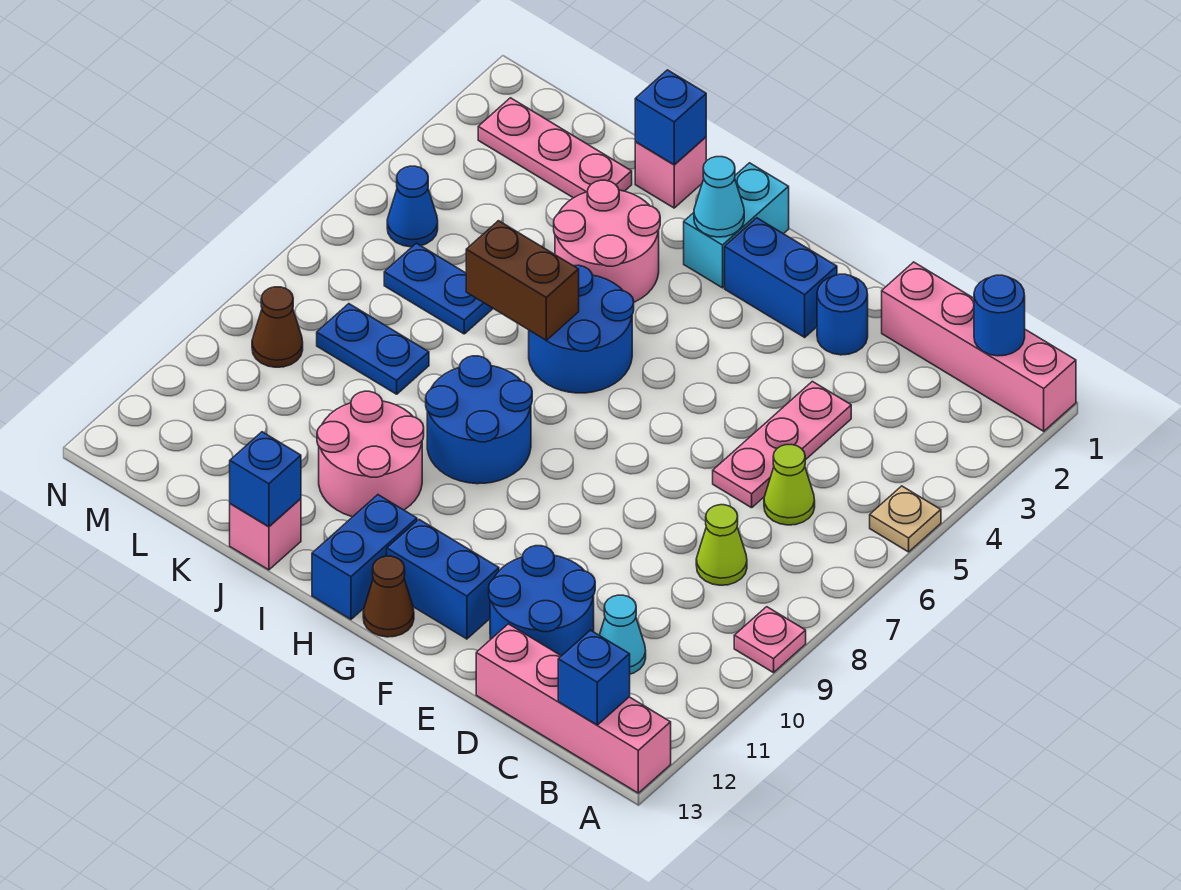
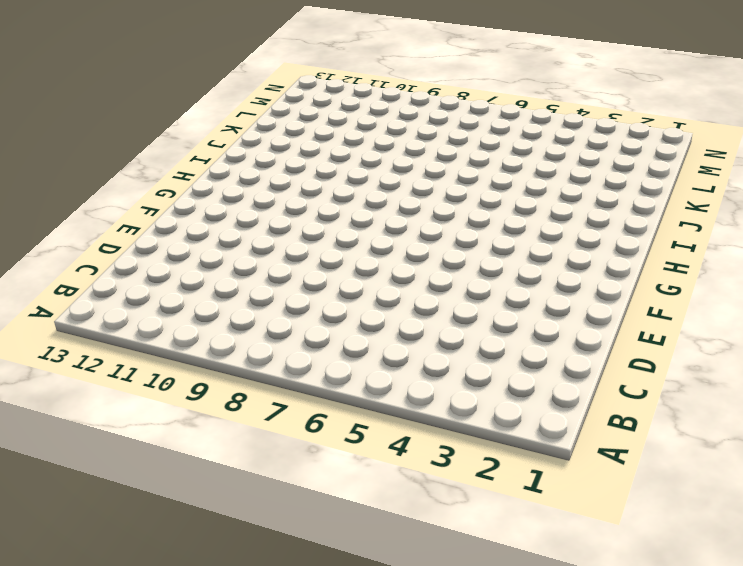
none -> pink brick A1:D1 level 1
none -> tan plate A5 level 1
none -> pink plate A9 level 1
none -> pink brick A13:D13 level 1

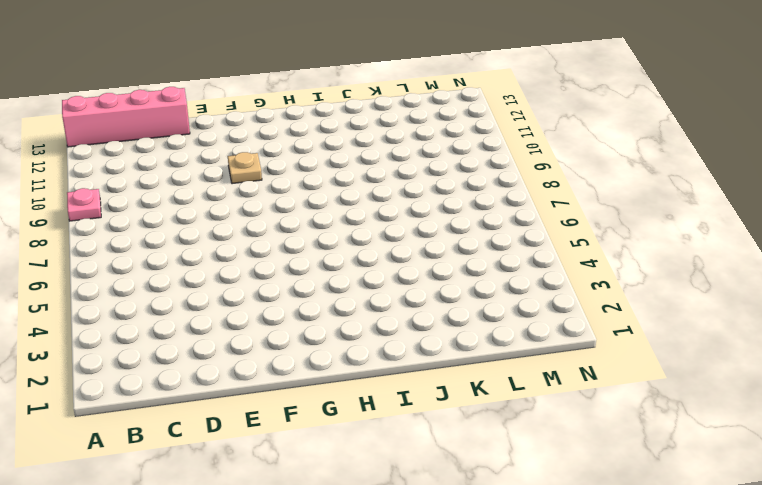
tan plate F10 level 1 -> tan plate A5 level 1
none -> pink brick A1:D1 level 1
none -> lime cone C6 level 1
none -> lime cone C8 level 1
none -> cyan cone C11 level 1

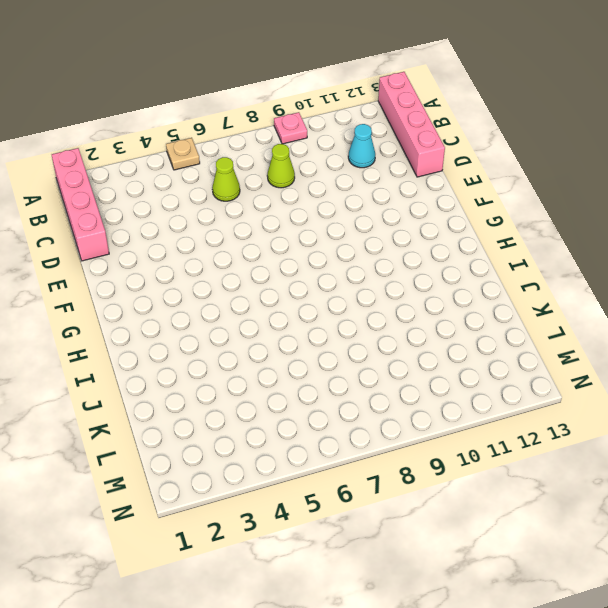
none -> pink plate D4:D6 level 1
none -> blue round brick D11:E12 level 1
none -> blue round brick E2 level 1
none -> blue brick F2:G2 level 1

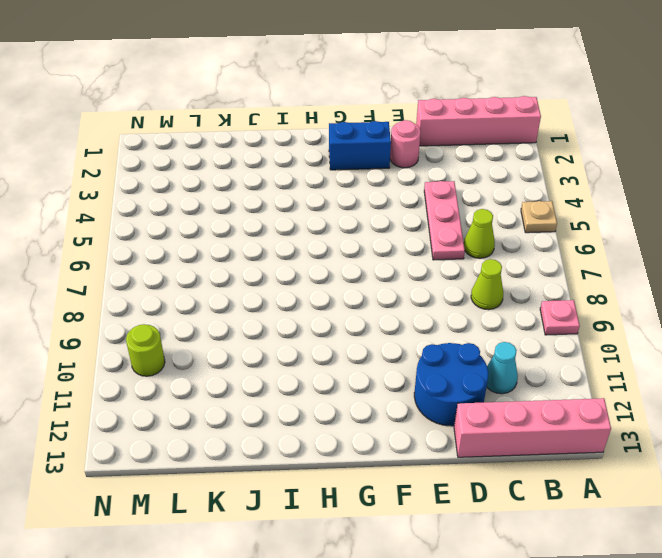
pink round brick E2 level 1 -> blue round brick E2 level 1
lime round brick M10 level 1 -> none
none -> blue brick F12:G12 level 1
none -> brown cone G13 level 1
none -> cyan brick H1:H2 level 1
none -> blue round brick H5:I6 level 1

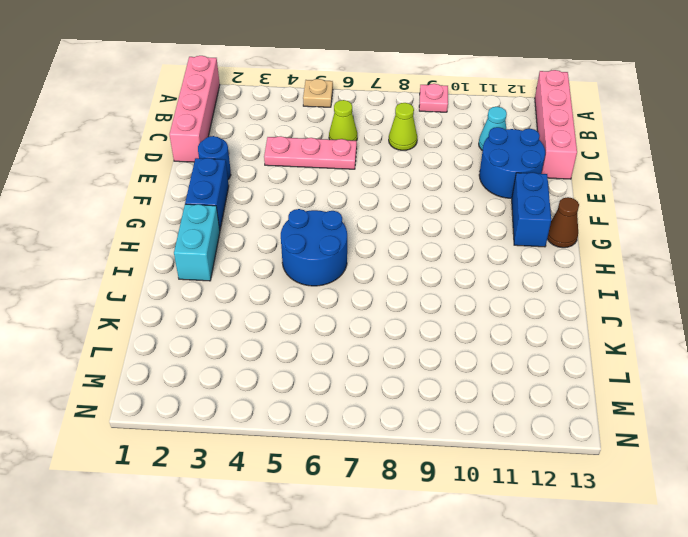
cyan brick H2:I2 level 1 -> cyan brick H1:H2 level 1
none -> blue round brick H8:I9 level 1
none -> blue brick H12:H13 level 1
none -> pink round brick I3:J4 level 1
none -> pink round brick I10:J11 level 1

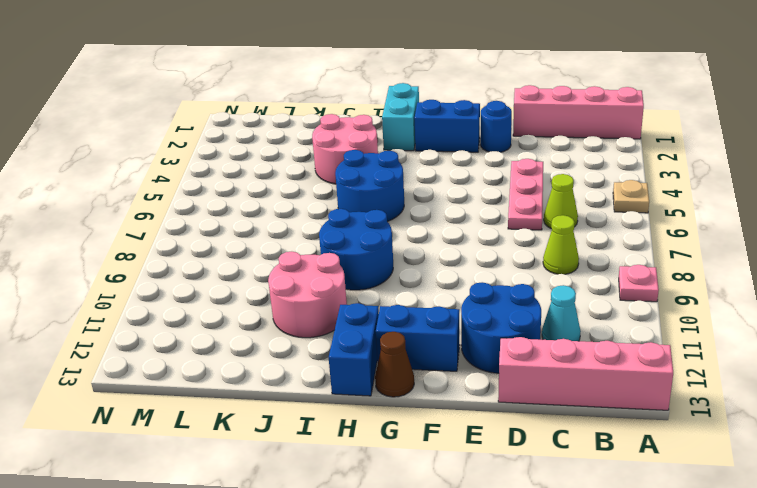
none -> pink brick J1 level 1
none -> pink brick J13 level 1
none -> pink plate K2:M2 level 1
none -> blue plate K6:L6 level 1

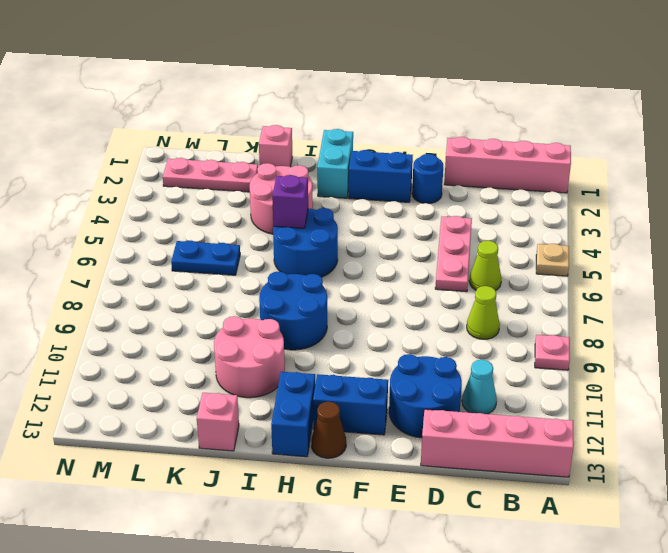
purple brick I5 level 2 -> none
none -> blue plate K8:L8 level 1
none -> blue cone M5 level 1
none -> brown cone M9 level 1
none -> blue round brick B1 level 2

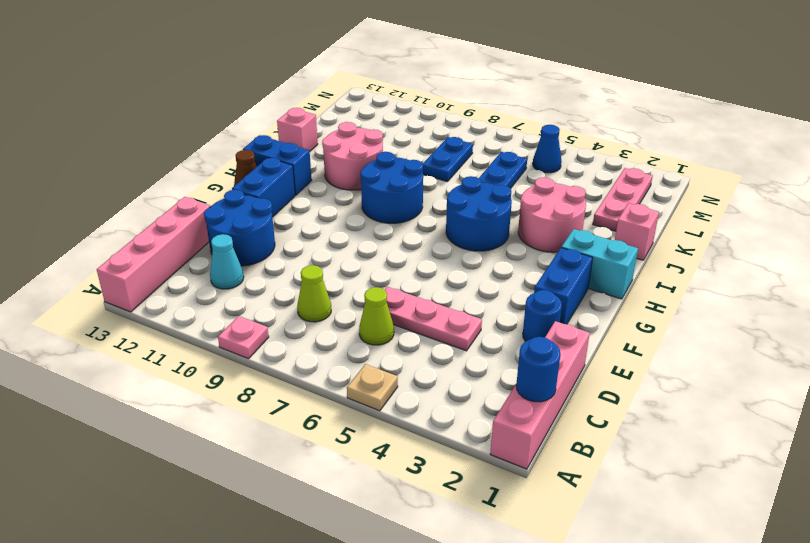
none -> brown cone M9 level 1
none -> blue brick B13 level 2
none -> cyan cone H2 level 2
none -> brown brick I6:J6 level 2

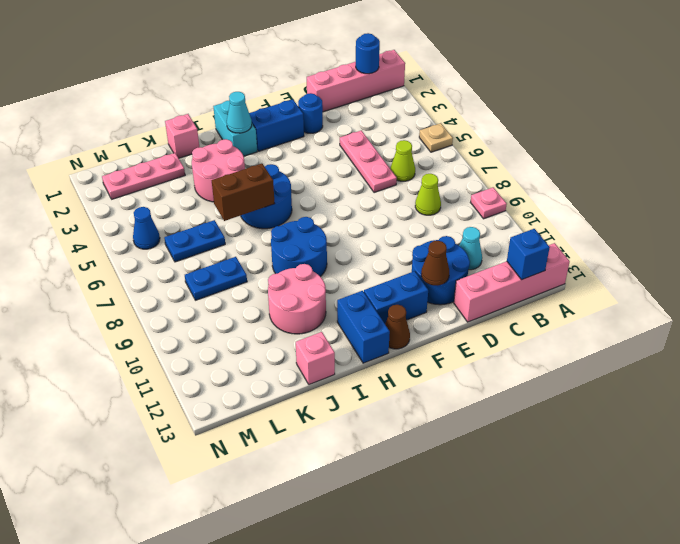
brown cone E12 level 2 -> brown cone M9 level 1
none -> blue brick J1 level 2
none -> blue brick J13 level 2

